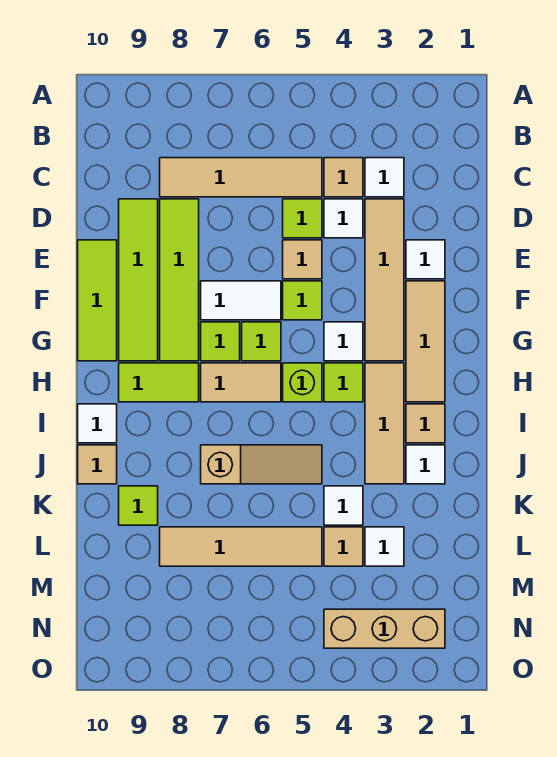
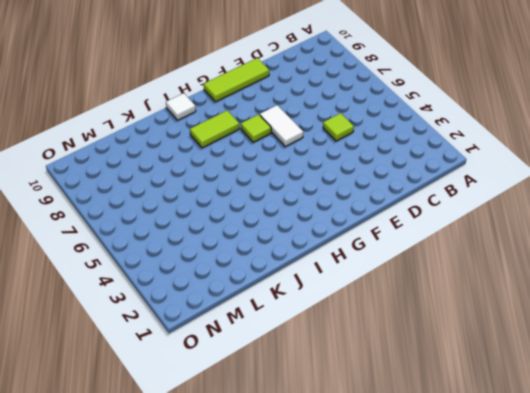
lime tile H8:I8 level 1 -> lime tile H8:H9 level 1
none -> white tile C3 level 1
none -> tan tile C4 level 1
none -> tan tile C5:C8 level 1
none -> tan tile D3:G3 level 1

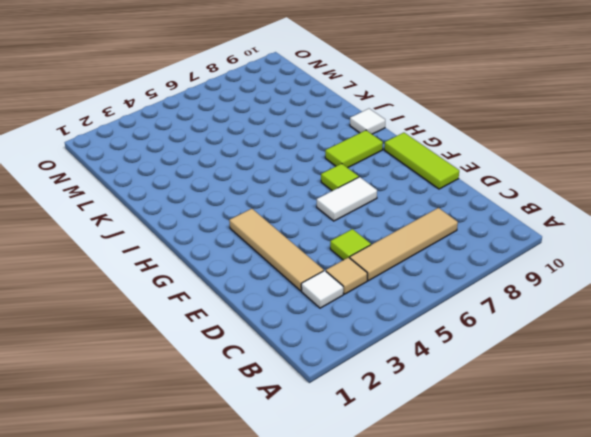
none -> white tile D4 level 1
none -> lime tile D8:G8 level 1
none -> lime tile D9:G9 level 1
none -> white tile E2 level 1

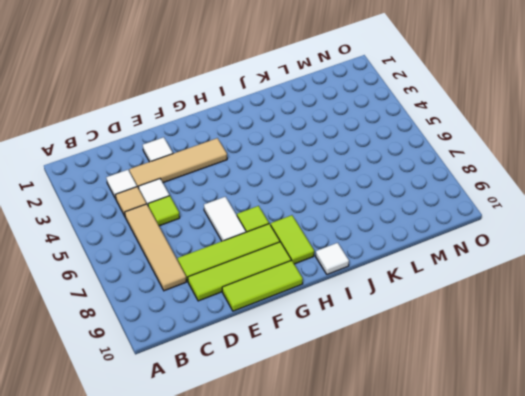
none -> tan tile E5 level 1
none -> tan tile F2:H2 level 1
none -> lime tile F5 level 1
none -> white tile G4 level 1

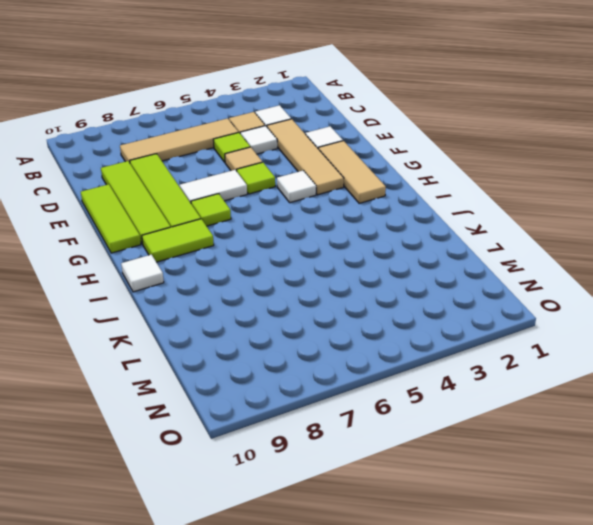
none -> lime tile G6 level 1
none -> tan tile H3:J3 level 1
none -> lime tile H4 level 1
none -> lime brick H5 level 1

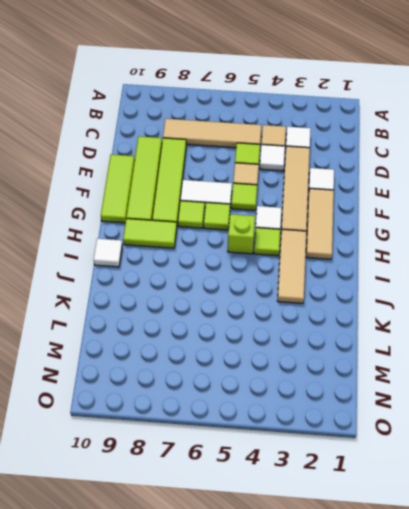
none -> tan tile H6:H7 level 1
none -> tan tile I2 level 1
none -> white tile J2 level 1
none -> tan slope J5:J7 level 1 top 7

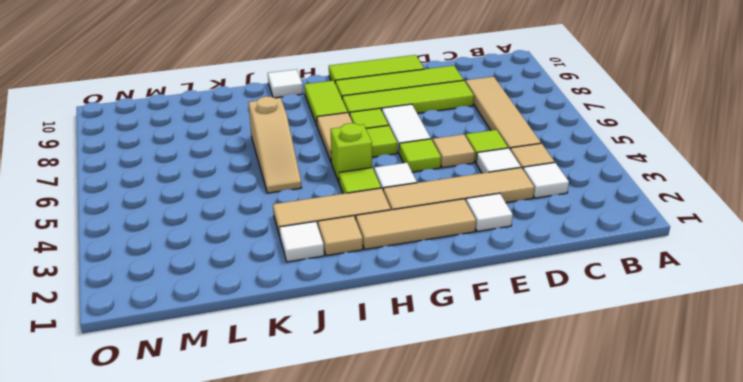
none -> tan tile J10 level 1
none -> white tile K4 level 1
none -> lime tile K9 level 1
none -> white tile L3 level 1

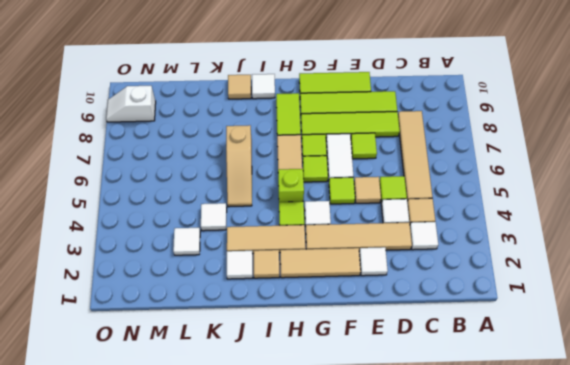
lime tile E7 level 1 -> lime tile K9 level 1
white slope N9:O9 level 1 top N -> none
none -> tan tile L4 level 1
none -> tan tile L5:L8 level 1
none -> tan brick N2:N4 level 1

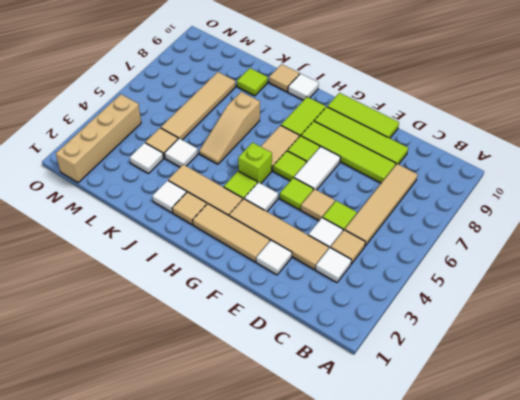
tan brick N1:N4 level 1 -> tan brick N2:N4 level 1

